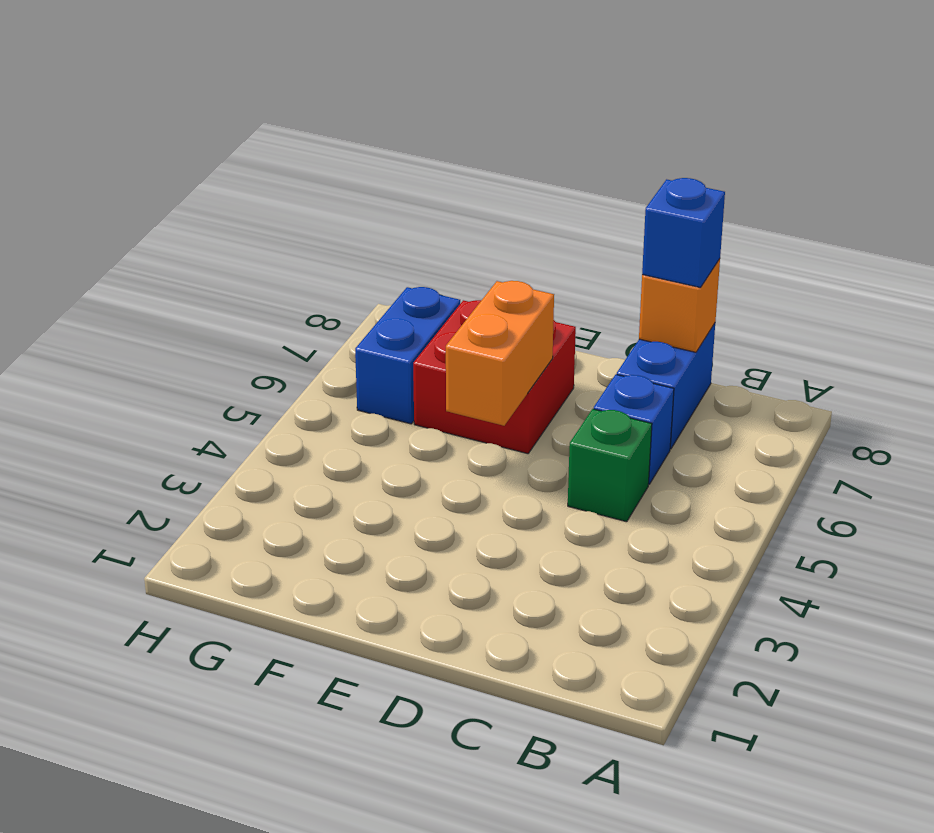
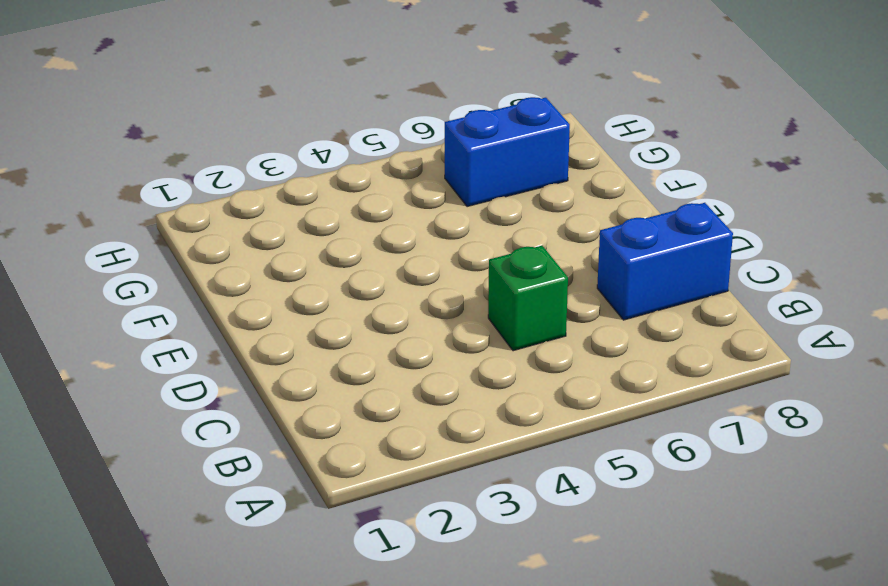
none -> blue brick C6 level 1
none -> red brick E6:F7 level 1

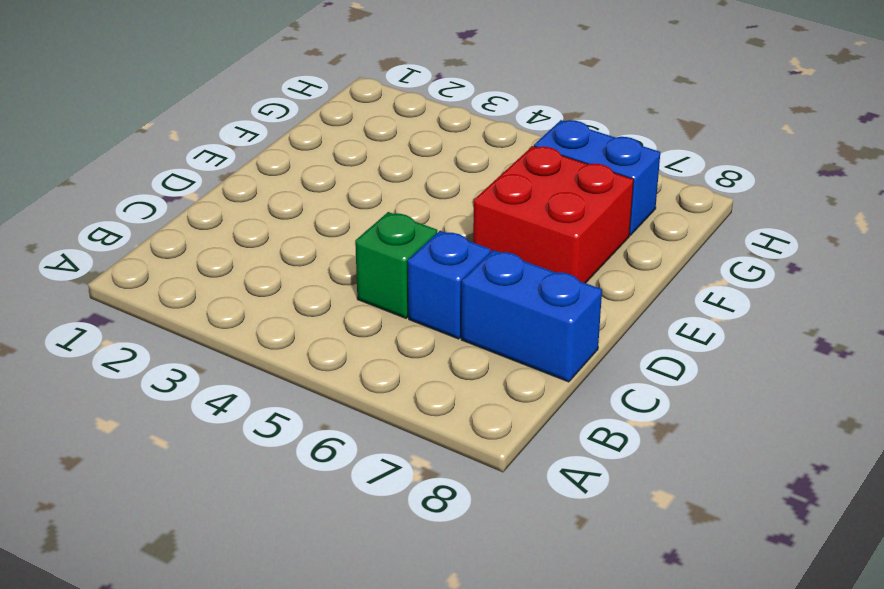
none -> orange brick C8 level 2
none -> orange brick E5:E6 level 2

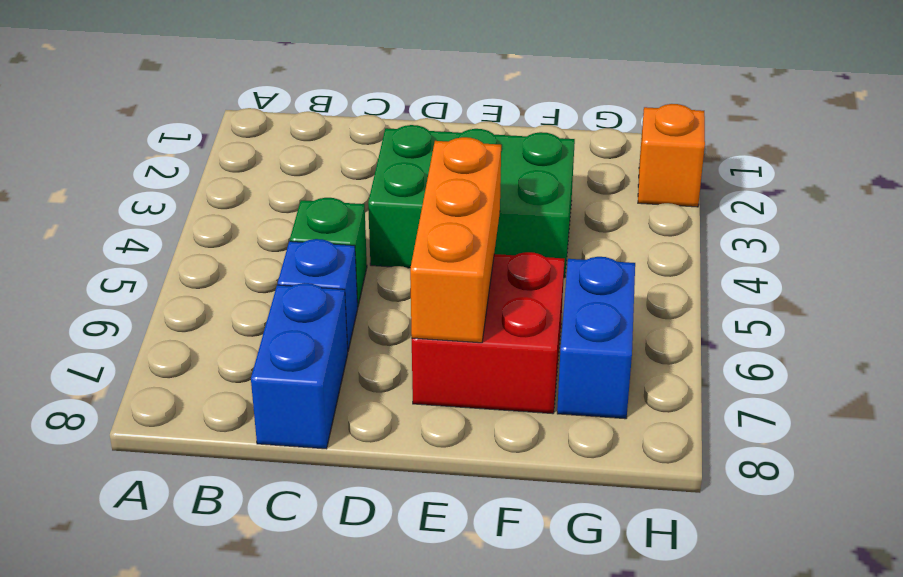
green brick D3:F4 level 1 -> none
orange brick E5:E7 level 2 -> orange brick E5:E6 level 2
orange brick H2 level 1 -> orange brick C8 level 2
none -> blue brick C8 level 3

